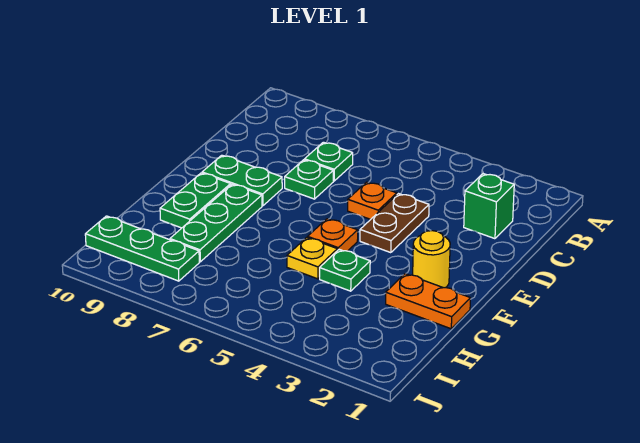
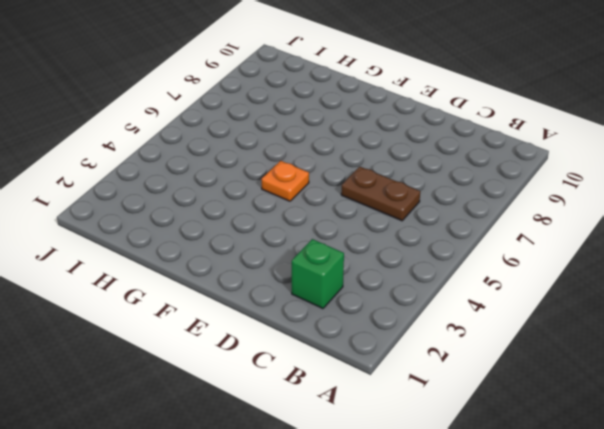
brown plate C6:D6 level 1 -> brown plate D4:E4 level 1
none -> green plate C7 level 1
none -> orange plate D5 level 1
none -> green plate D7 level 1

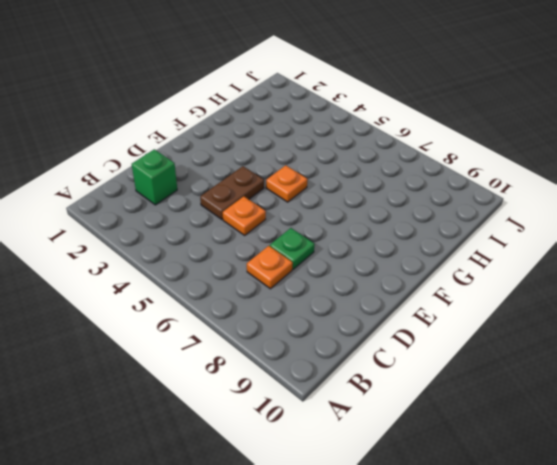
orange plate C7 level 1 -> green plate C7 level 1
none -> green plate E8:E9 level 1
none -> yellow round brick F2 level 1
none -> green plate F8:H8 level 1

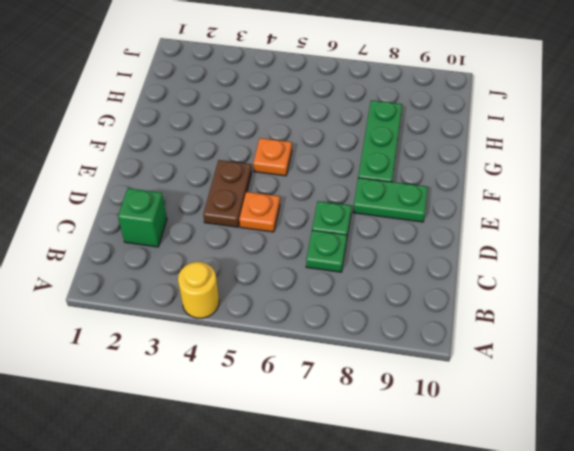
yellow round brick A4 level 1 -> yellow round brick F2 level 1
none -> green plate F9:G9 level 1
none -> orange plate G1:G2 level 1
none -> green plate G4 level 1

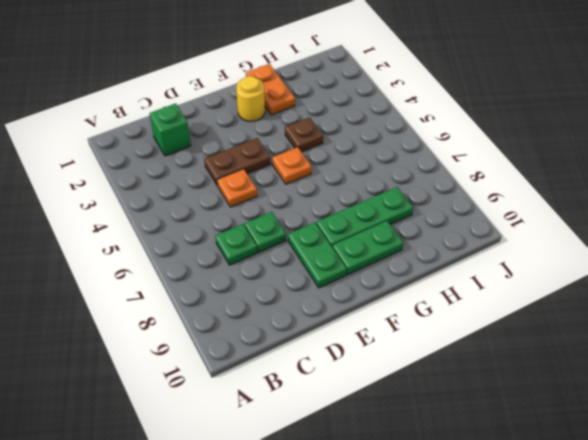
brown plate G4 level 1 -> green plate G4 level 1
none -> yellow plate G5 level 1
none -> green plate I8:I10 level 1

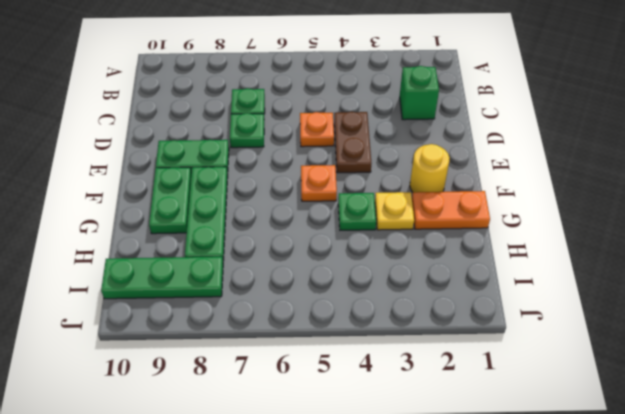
yellow plate G3 level 1 -> yellow plate G5 level 1

